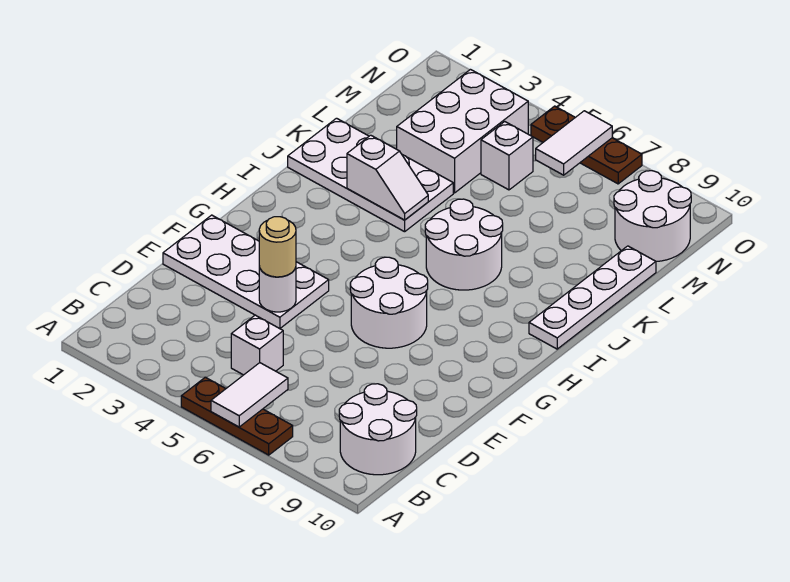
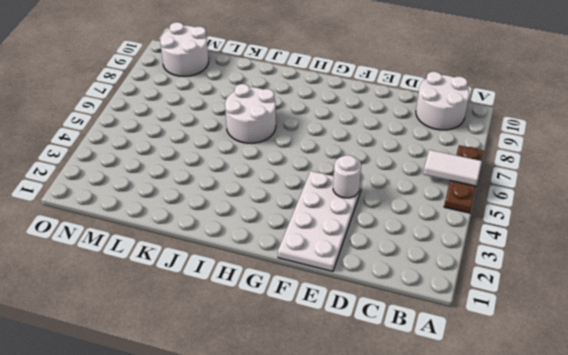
none -> white brick C5 level 1
none -> white round brick F6:G7 level 1
none -> white plate I10:L10 level 1

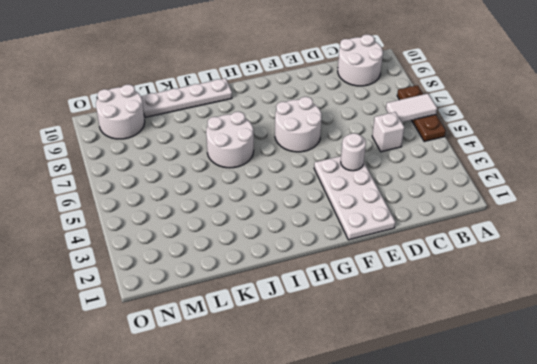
none -> white plate J1:K4 level 1
none -> white brick L3:N4 level 1
none -> white brick M5 level 1

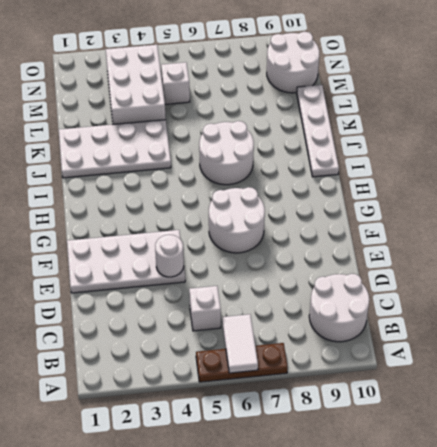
none -> brown plate O5:O7 level 1
none -> white slope J3:J4 level 2 top 3
none -> white tile N6:O6 level 2

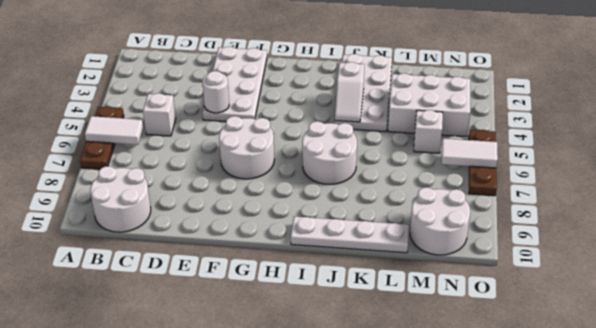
none -> tan round brick E4 level 3

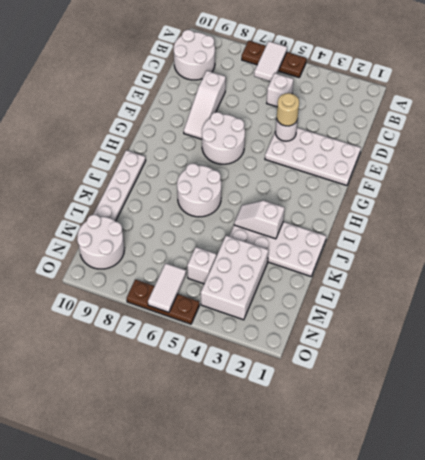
white slope D8:F8 level 1 top D -> none

